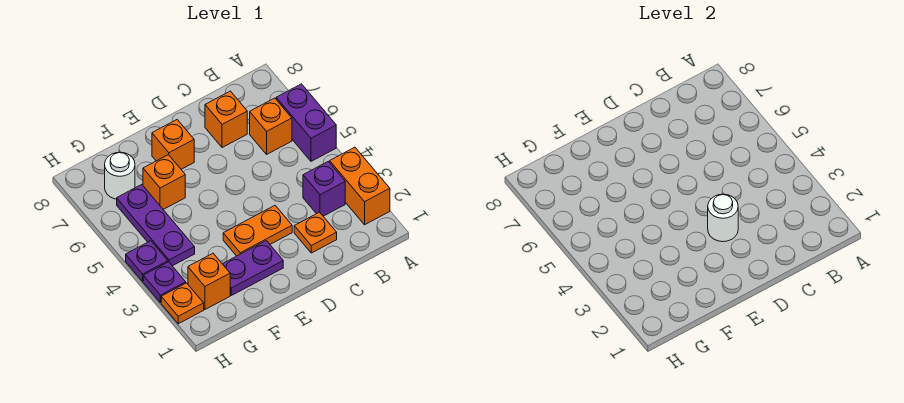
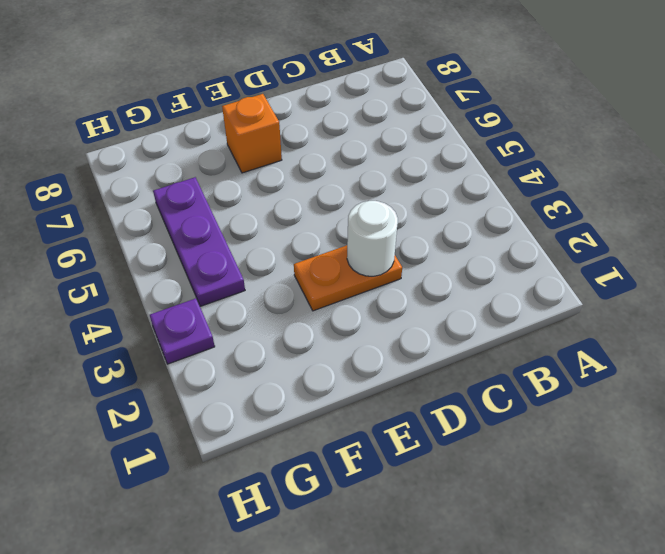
none -> orange brick A2:A3 level 1
none -> purple brick A5:A6 level 1
none -> purple brick B3 level 1

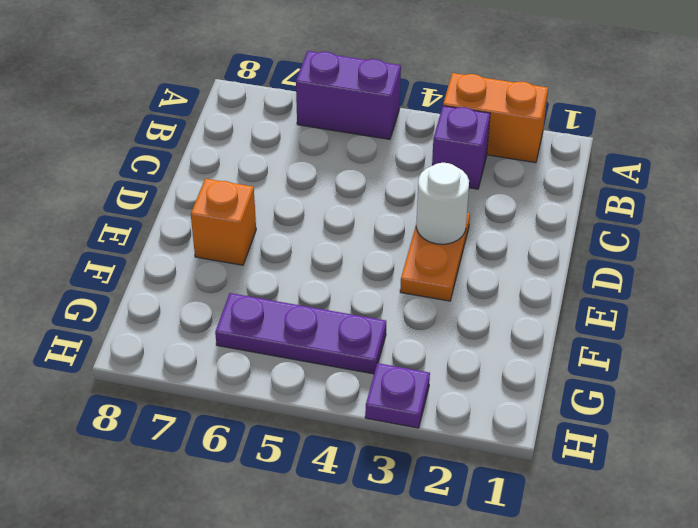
none -> orange brick B6 level 1
none -> orange plate C2 level 1
none -> orange brick C7 level 1

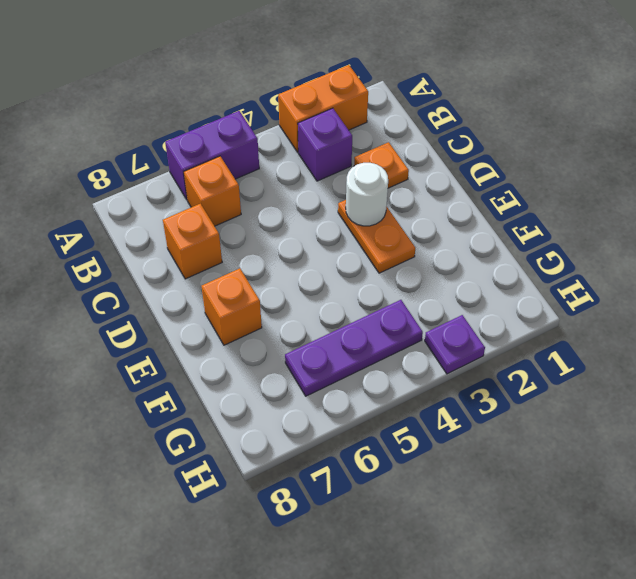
none -> purple plate E2:F2 level 1
none -> orange brick F6 level 1
none -> orange brick G2 level 1

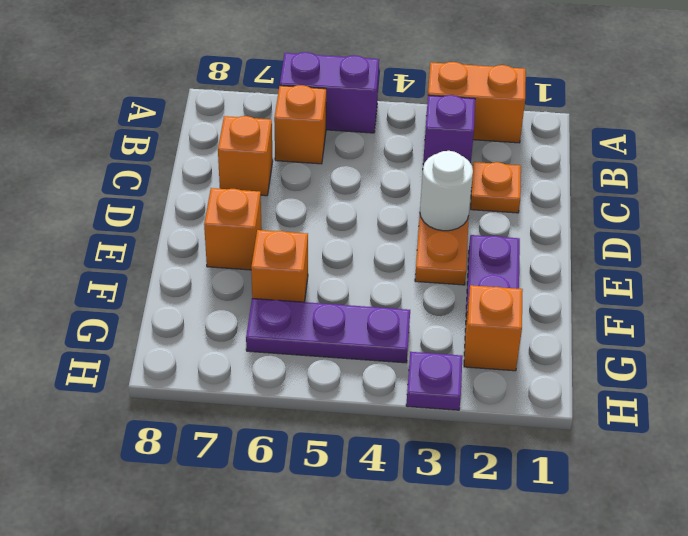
none -> white round brick G7 level 1
none -> orange plate H2 level 1
none -> purple plate H4 level 1

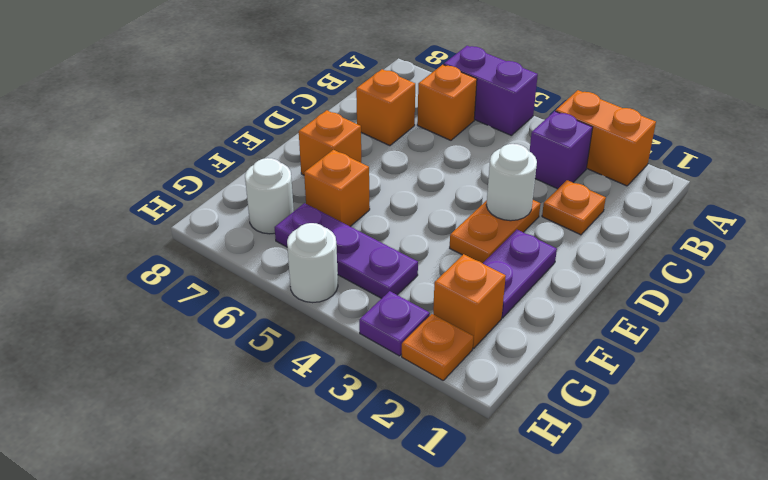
white round brick H5 level 1 -> none
none -> purple plate H4 level 1

